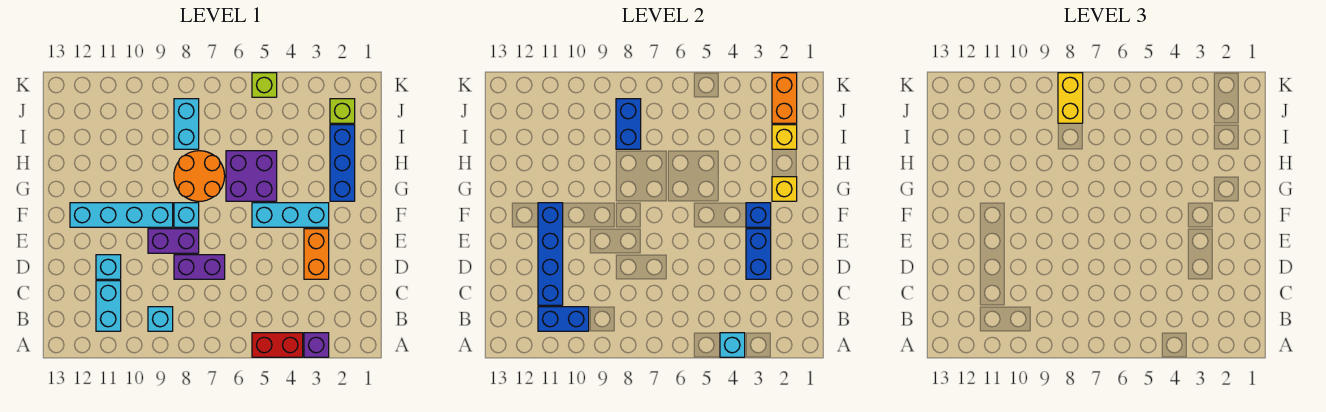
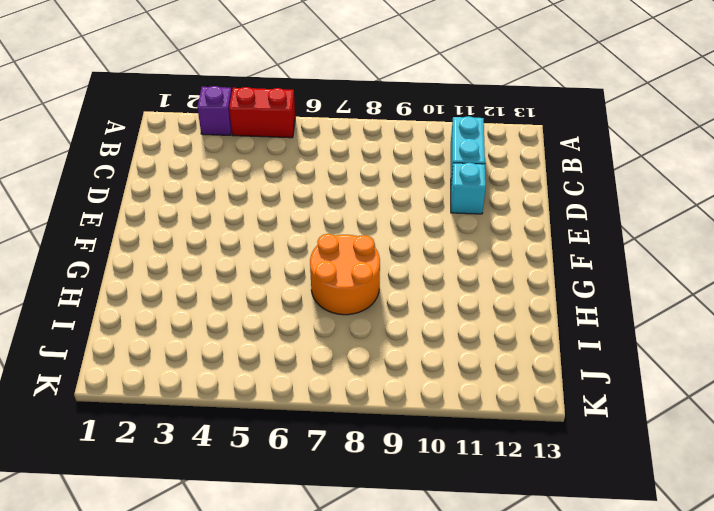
none -> cyan brick B9 level 1
none -> orange brick D3:E3 level 1
none -> purple brick D7:D8 level 1

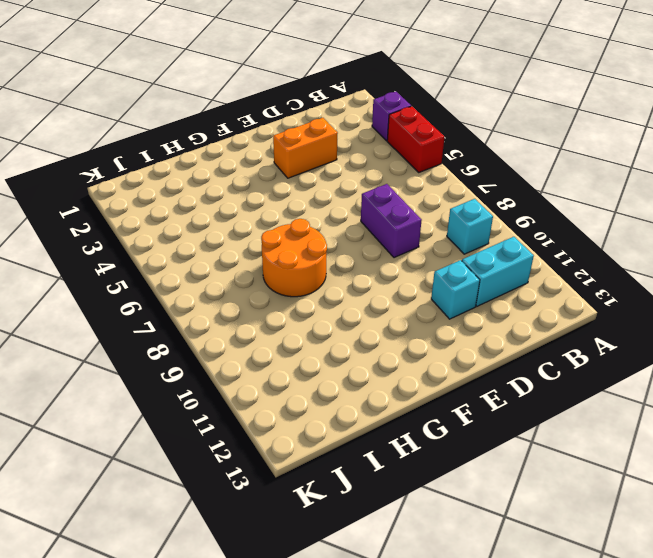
none -> purple brick E8:E9 level 1
none -> cyan brick F3:F5 level 1
none -> cyan brick F8 level 1

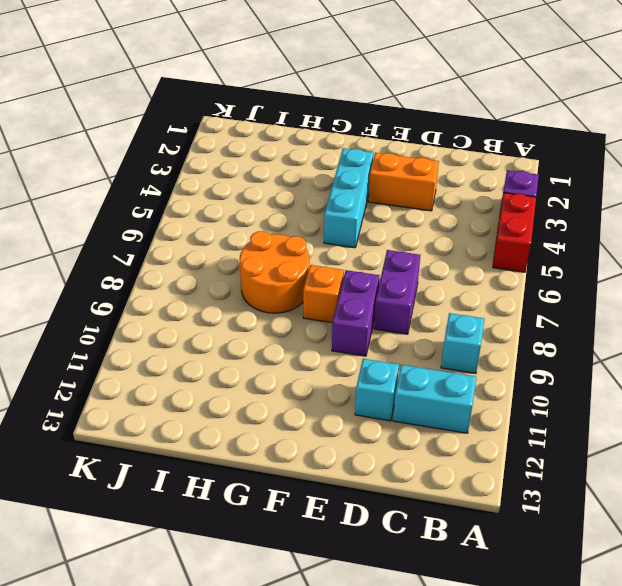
orange brick F8 level 1 -> cyan brick F8 level 1
none -> cyan brick F9:F12 level 1
none -> blue brick G2:I2 level 1
none -> purple brick G5:H6 level 1

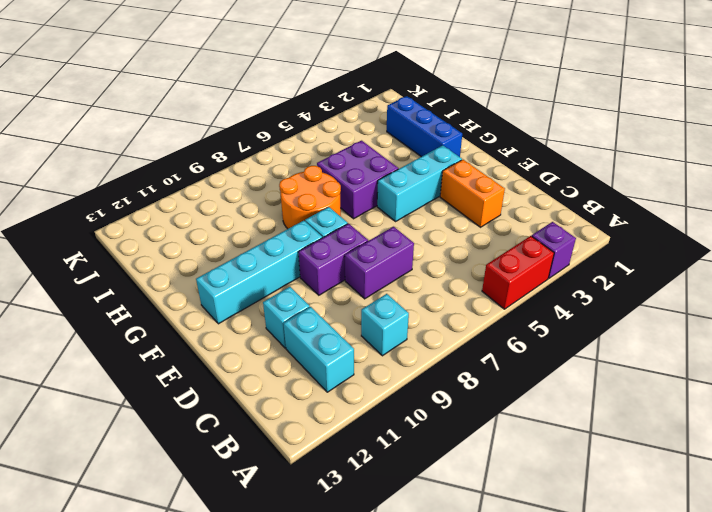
none -> cyan brick I8:J8 level 1
none -> lime brick J2 level 1
none -> lime brick K5 level 1

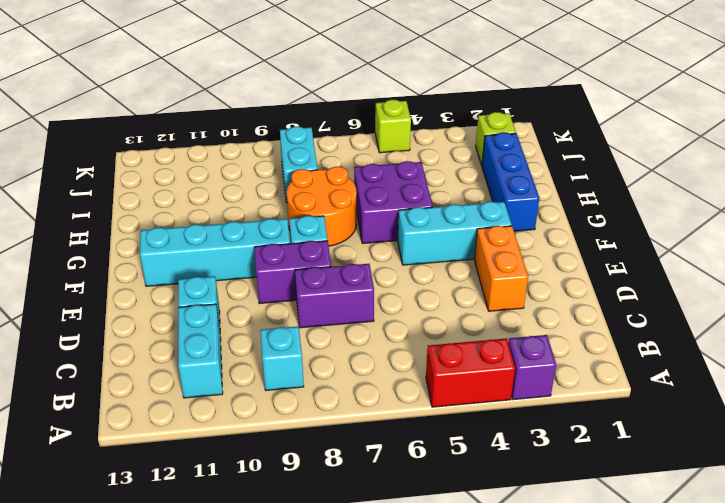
none -> cyan brick A4 level 2
none -> blue brick B10:B11 level 2
none -> blue brick C11:F11 level 2

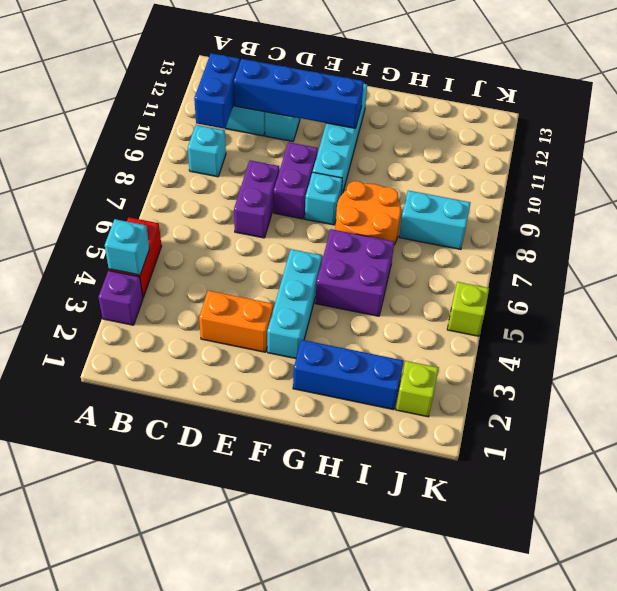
none -> blue brick D3:E3 level 2
none -> blue brick F3 level 2
none -> yellow brick G2 level 2

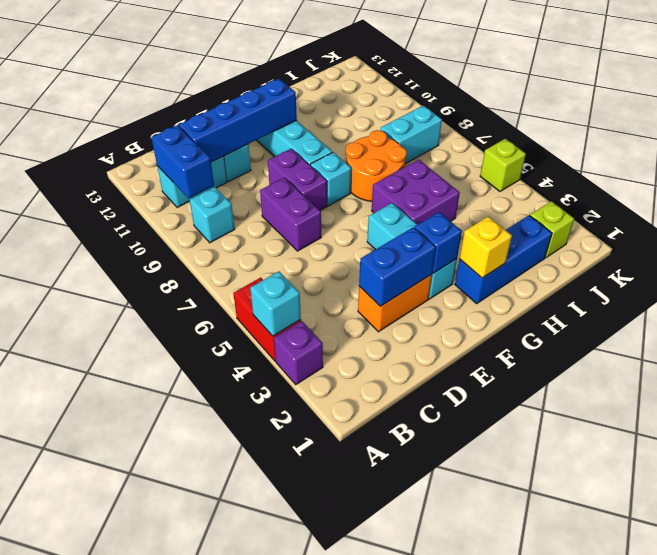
none -> yellow brick I2 level 2
none -> blue brick I8:J8 level 2
none -> orange brick J2:K2 level 2

